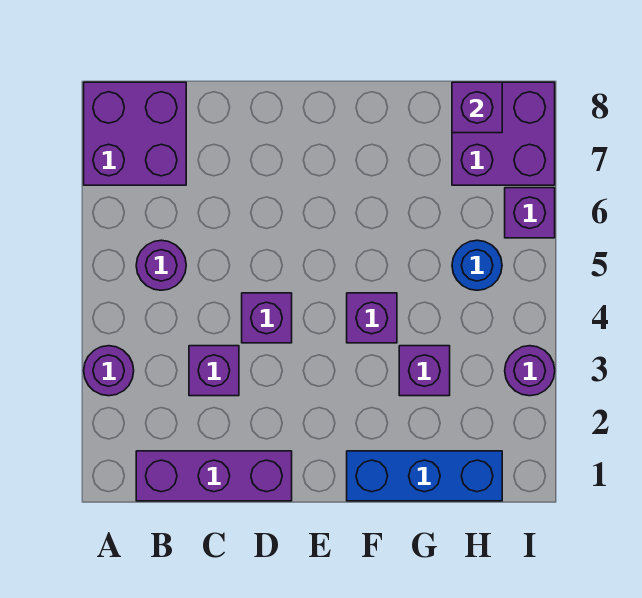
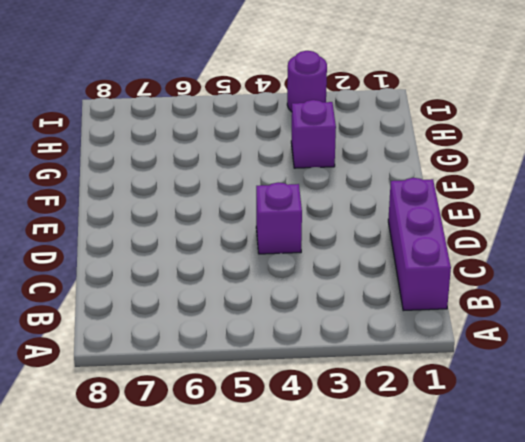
none -> purple round brick A3 level 1
none -> purple brick A7:B8 level 1
none -> purple round brick B5 level 1

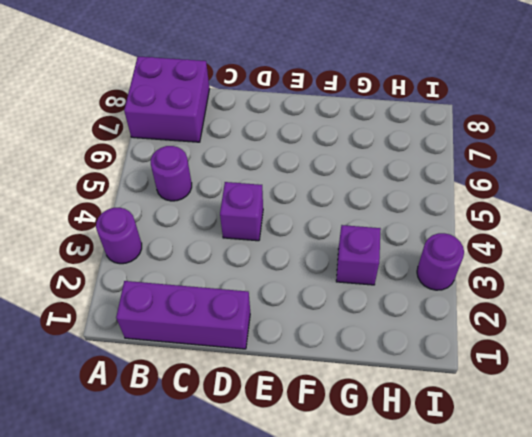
none -> purple brick C3 level 1
none -> blue brick F1:H1 level 1
none -> purple brick F4 level 1

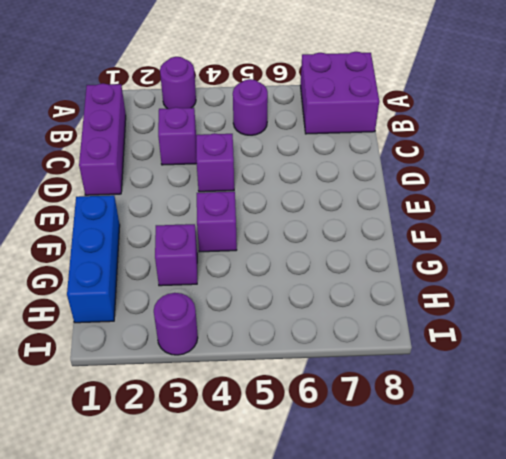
none -> blue round brick H5 level 1
none -> purple brick H7:I8 level 1
none -> purple brick I6 level 1

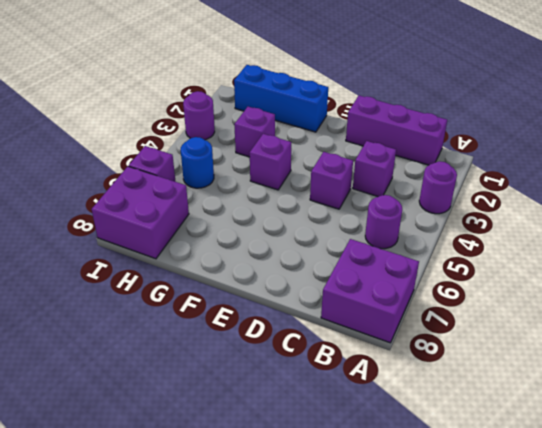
none -> purple brick H8 level 2

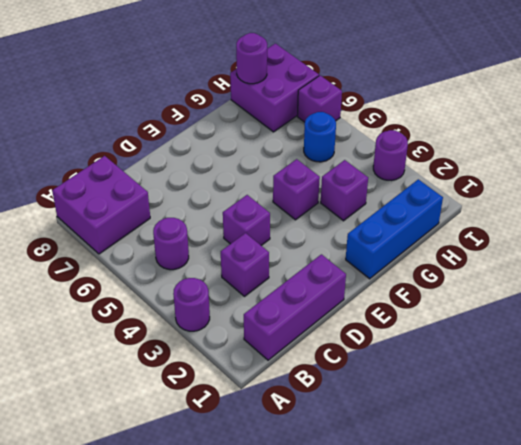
purple round brick H8 level 2 -> purple brick H8 level 2

